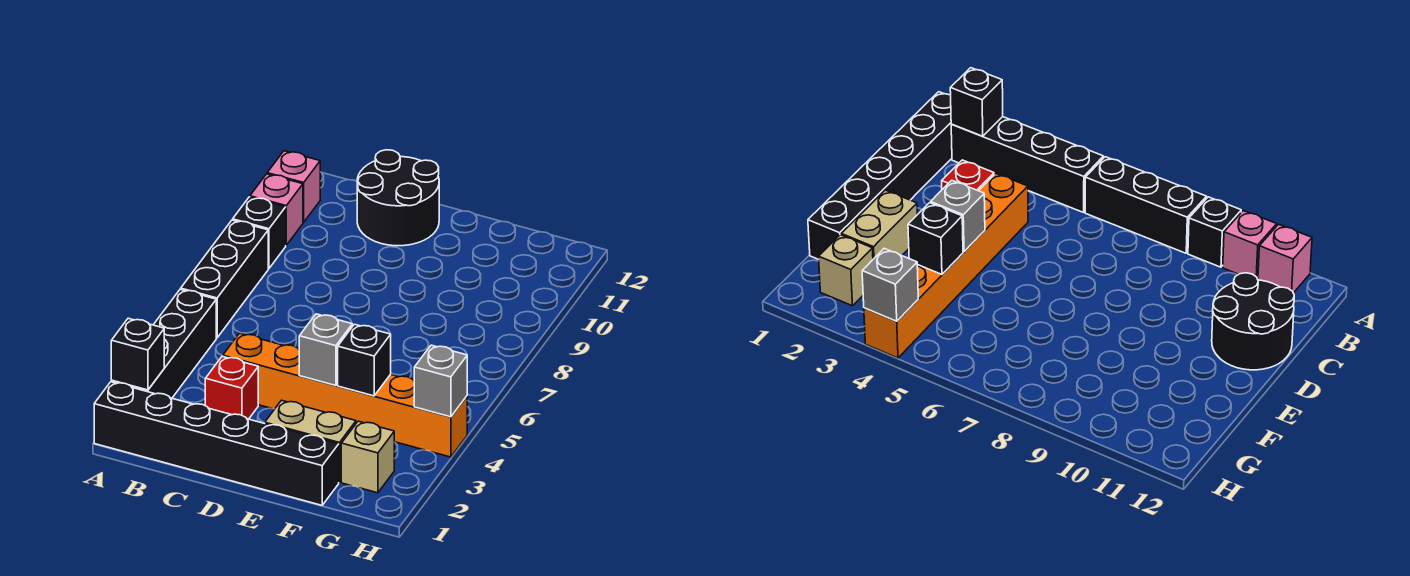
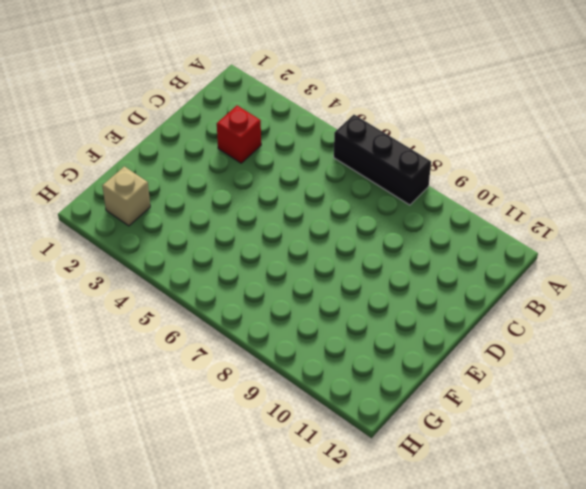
none -> black brick A1:F1 level 1
none -> black brick A2:A5 level 1
none -> black brick A9 level 1

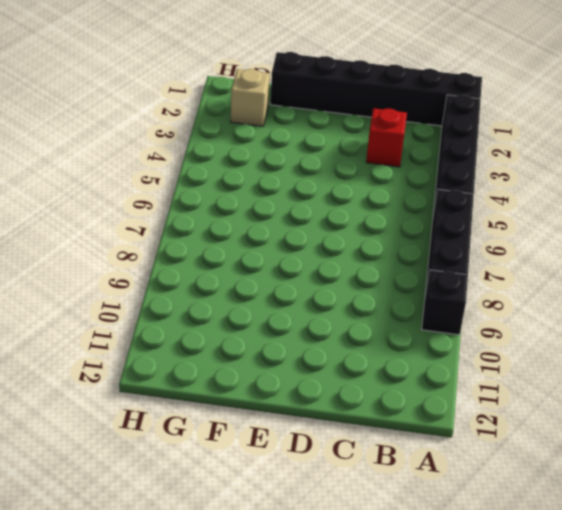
none -> pink brick A10 level 1
none -> pink brick A11 level 1
none -> orange brick C4:H4 level 1

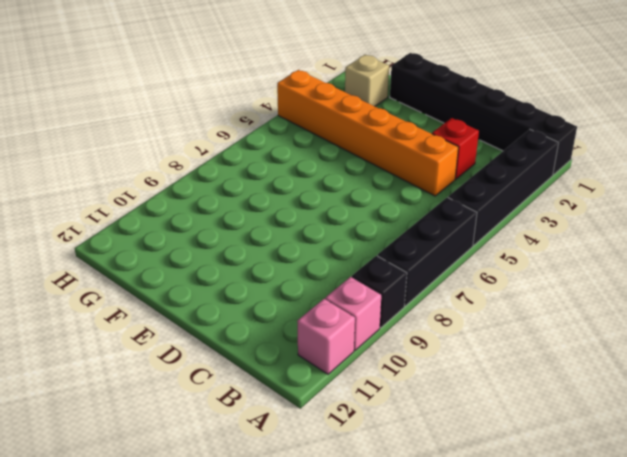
none -> black round brick C11:D12 level 1
none -> tan brick E2:F2 level 1
none -> black brick A2 level 2

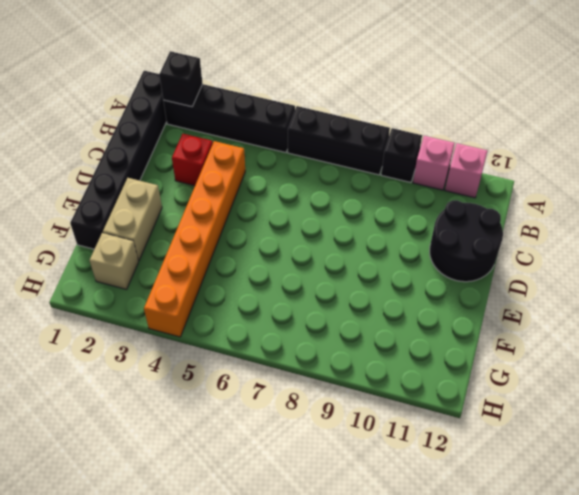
none -> grey brick E4 level 2
none -> black brick F4 level 2
none -> grey brick H4 level 2

